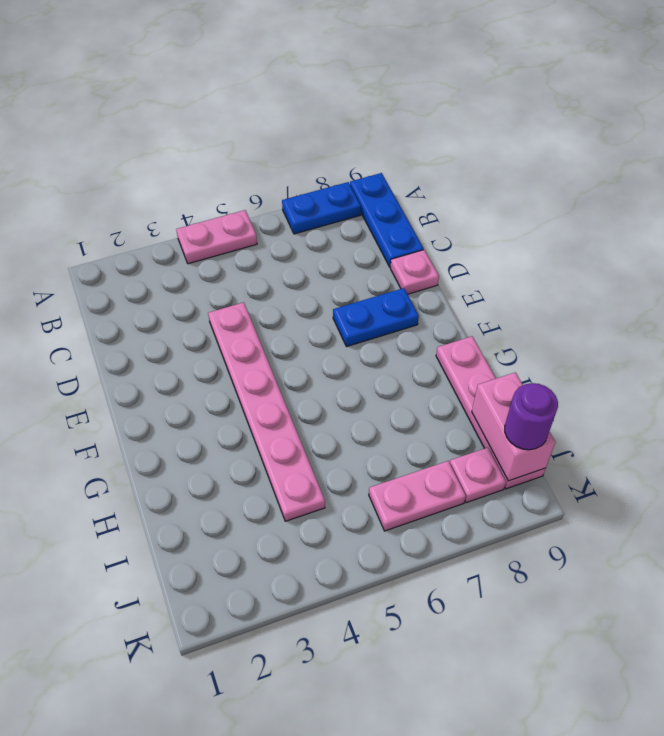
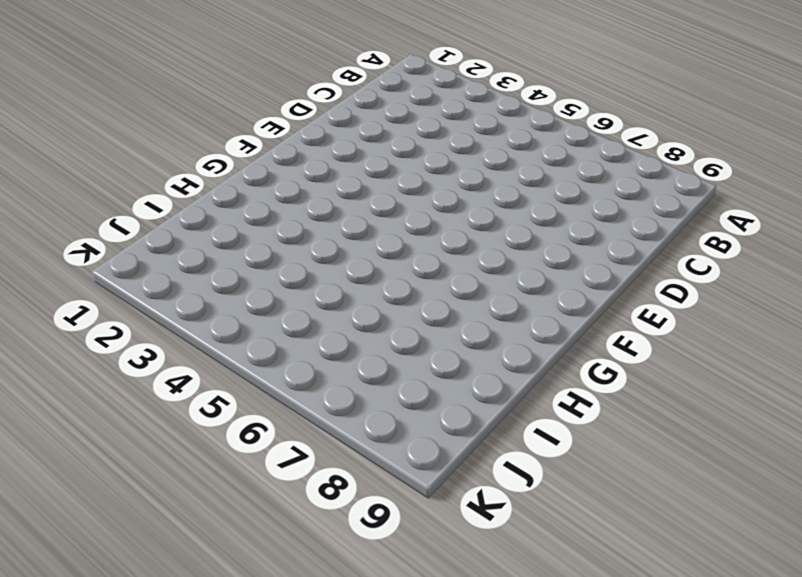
none -> pink plate A4:A5 level 1
none -> blue plate A7:A8 level 1

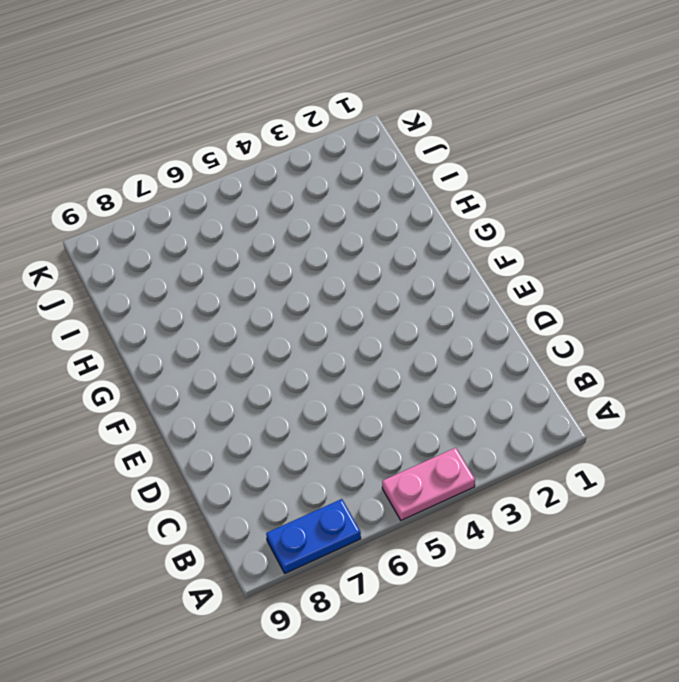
none -> blue plate A9:C9 level 1
none -> pink plate D4:I4 level 1

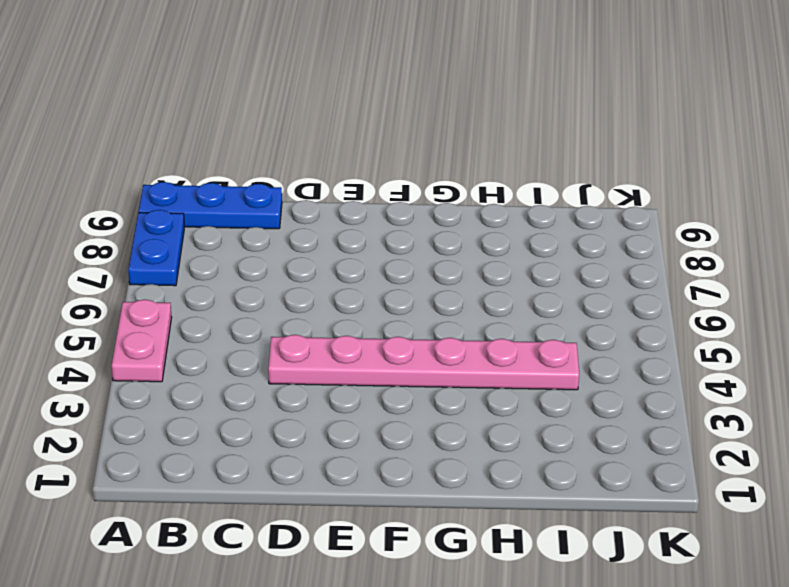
none -> pink plate D9 level 1
none -> blue plate E7:E8 level 1

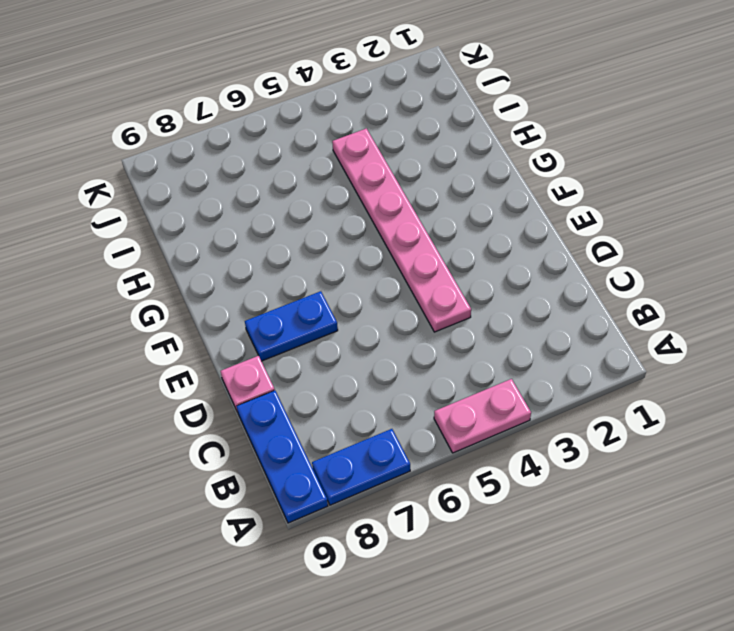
none -> pink plate G9:J9 level 1
none -> pink plate J6:J7 level 1

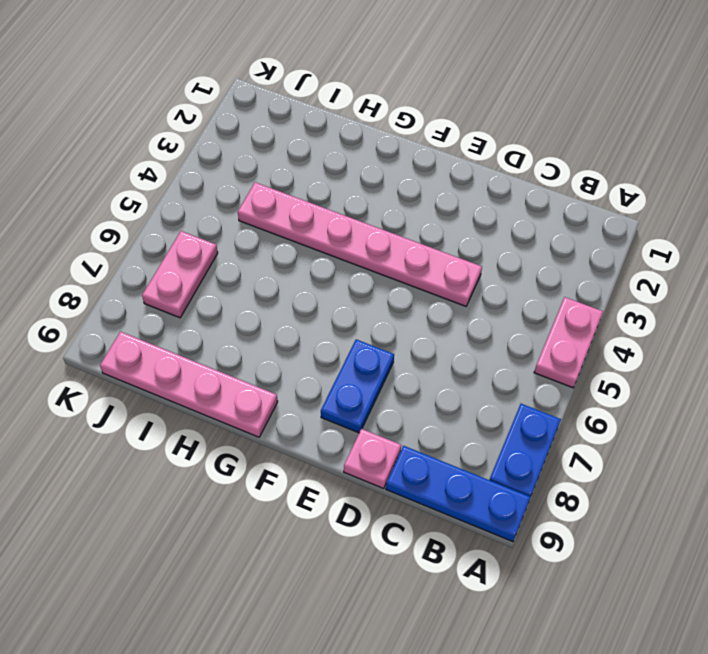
none -> pink plate J8 level 1
none -> pink brick I9:J9 level 2

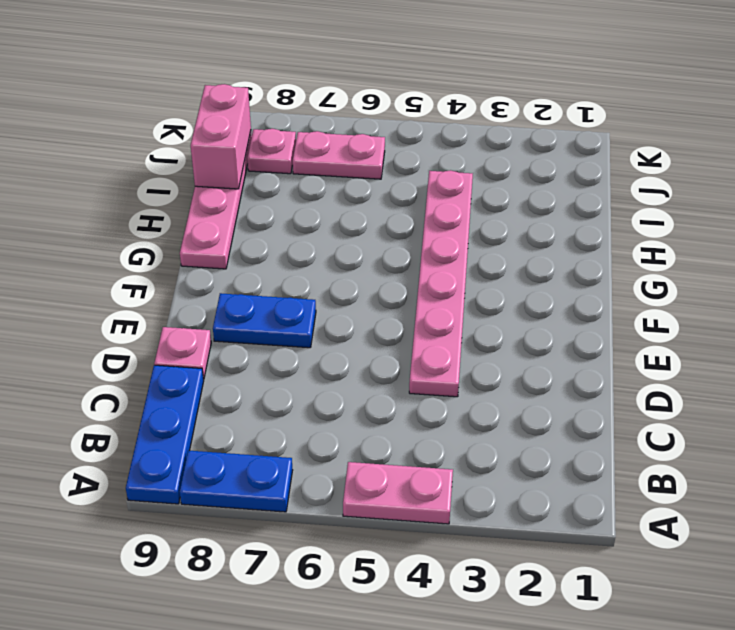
none -> purple round brick J9 level 3

